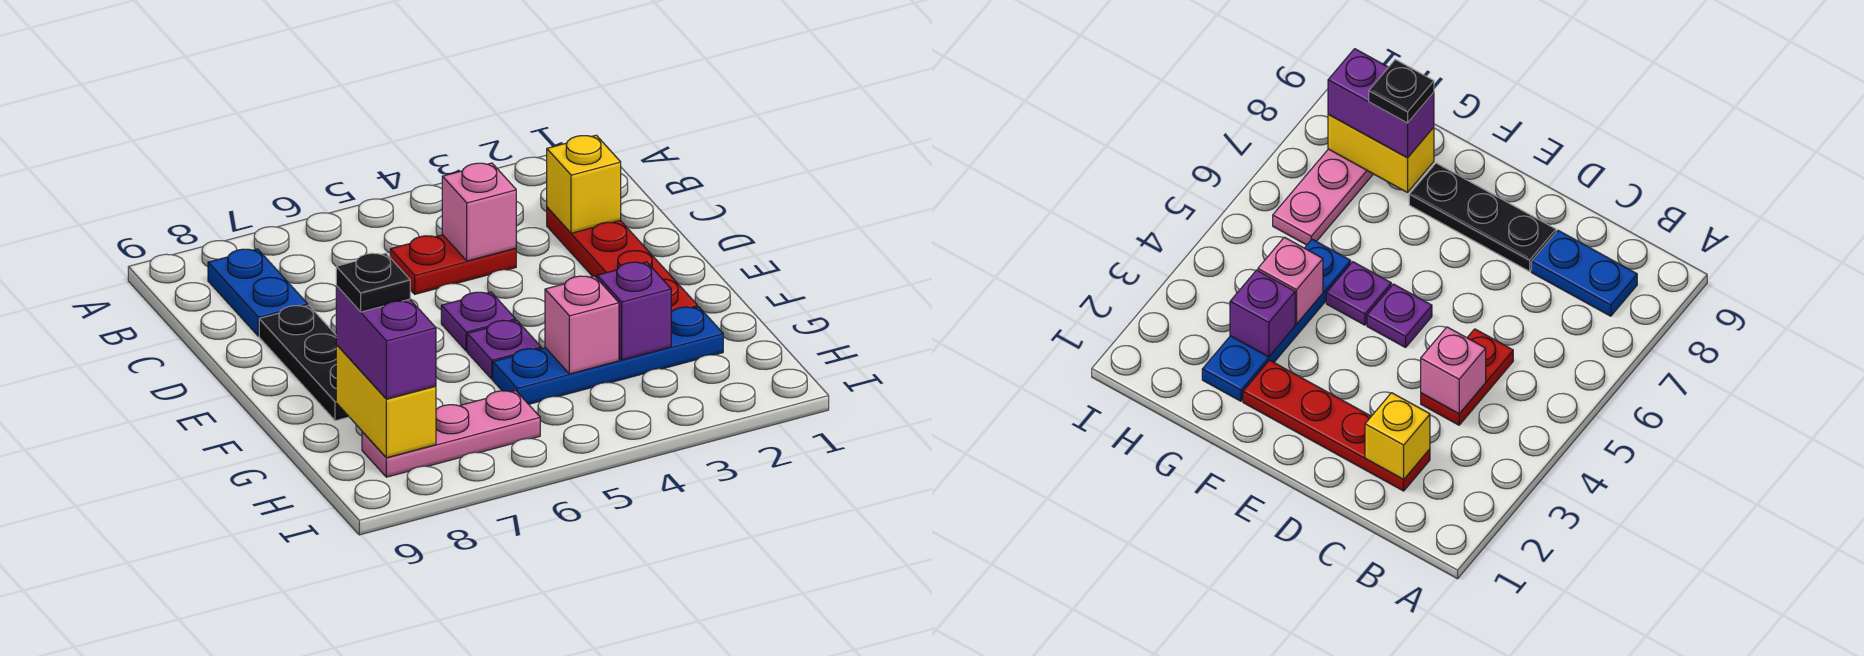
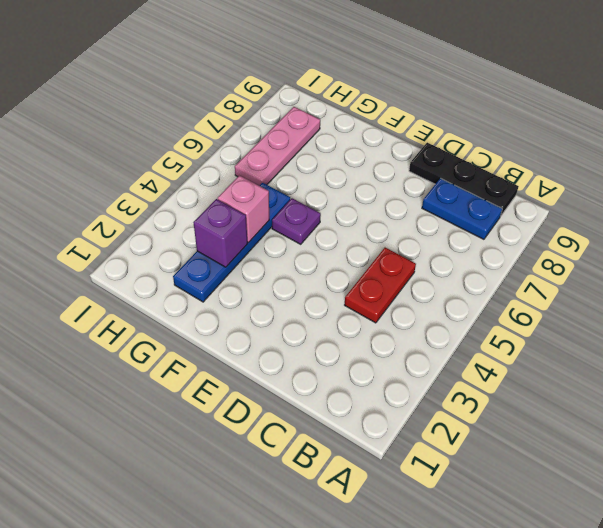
black plate B9:D9 level 1 -> black plate D8:F8 level 1
none -> red plate C2:F2 level 1
none -> purple plate E5 level 1
none -> yellow brick C2 level 2

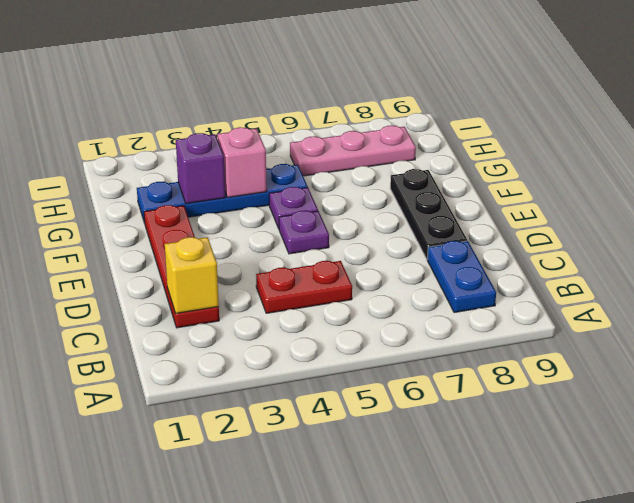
none -> pink brick C4 level 2
none -> yellow brick G8:H8 level 2
none -> purple brick G8:H8 level 3

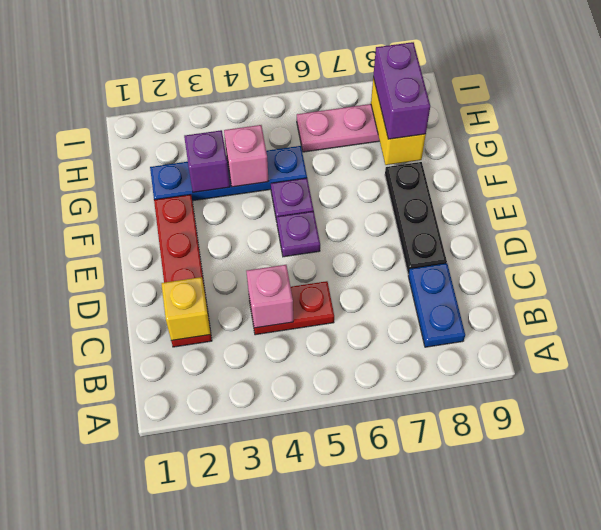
none -> black plate G8 level 4

